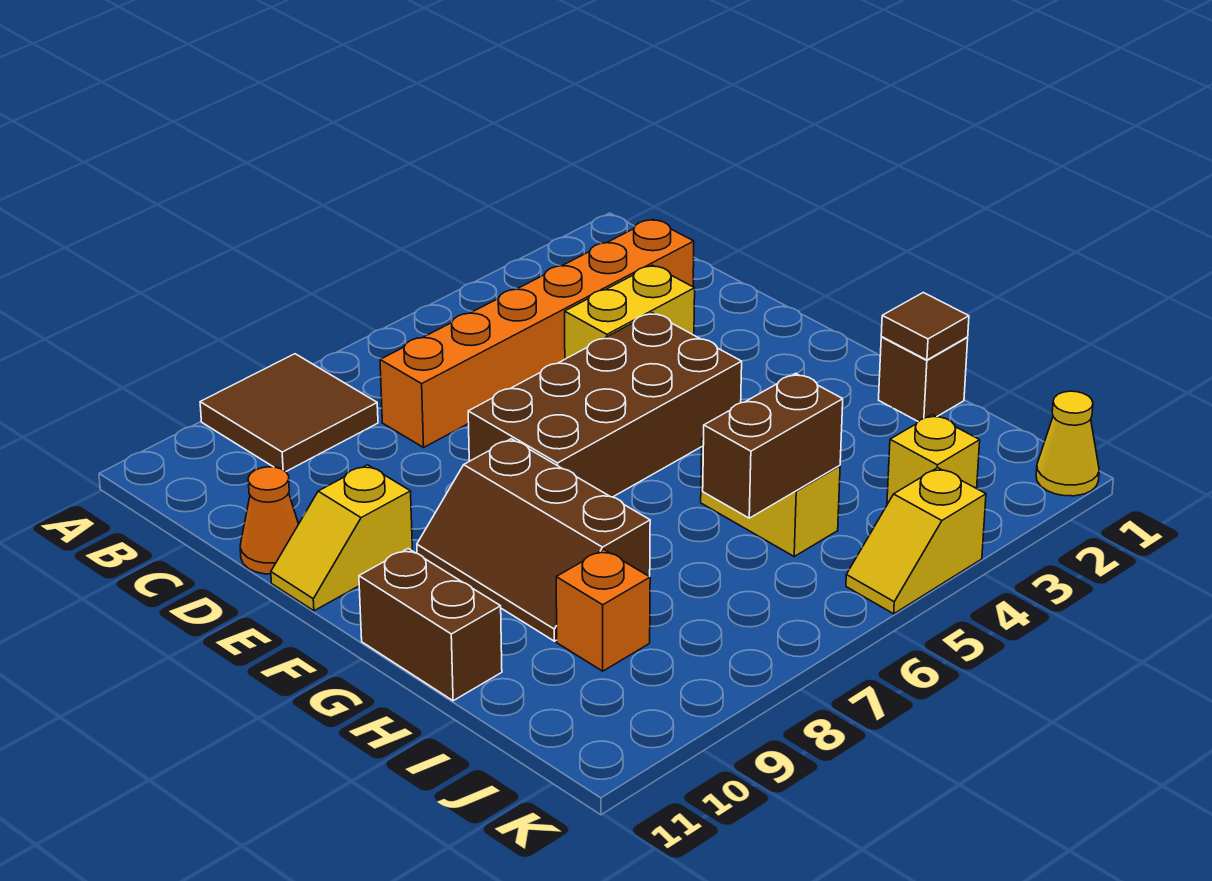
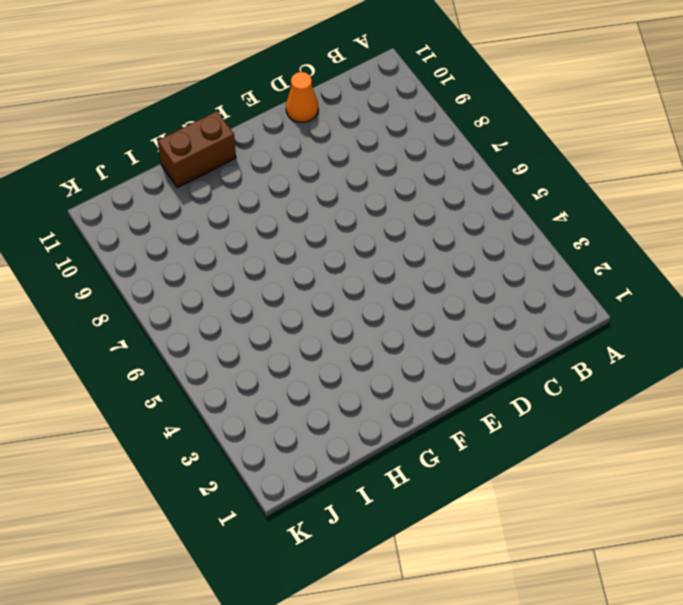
none -> brown tile A8:B9 level 1
none -> orange brick C2:C7 level 1
none -> yellow brick D3:D4 level 1

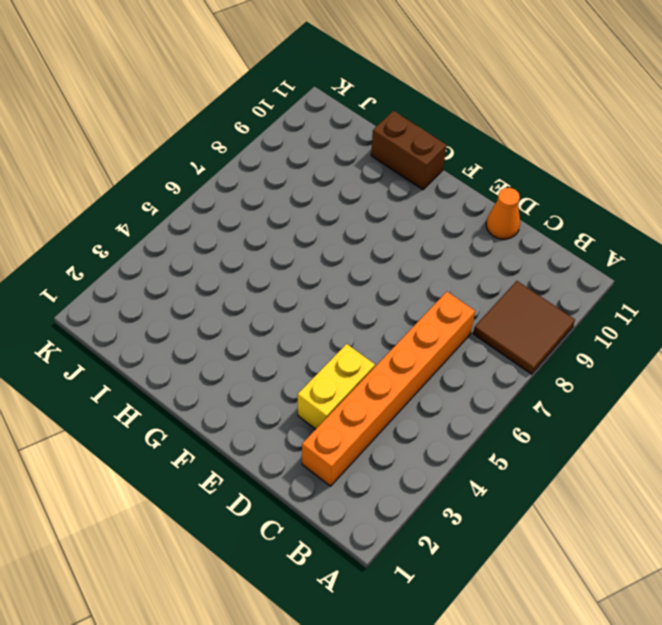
none -> brown brick E4:F7 level 1
none -> yellow slope E10:E11 level 1 top 10
none -> brown slope F8:H9 level 1 top 8

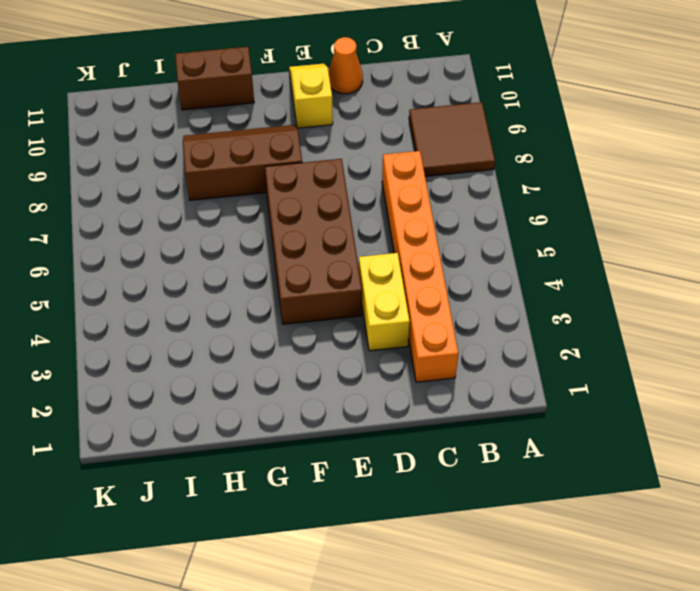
none -> brown brick H1 level 1
none -> yellow brick H5:I5 level 1
none -> orange brick I9 level 1

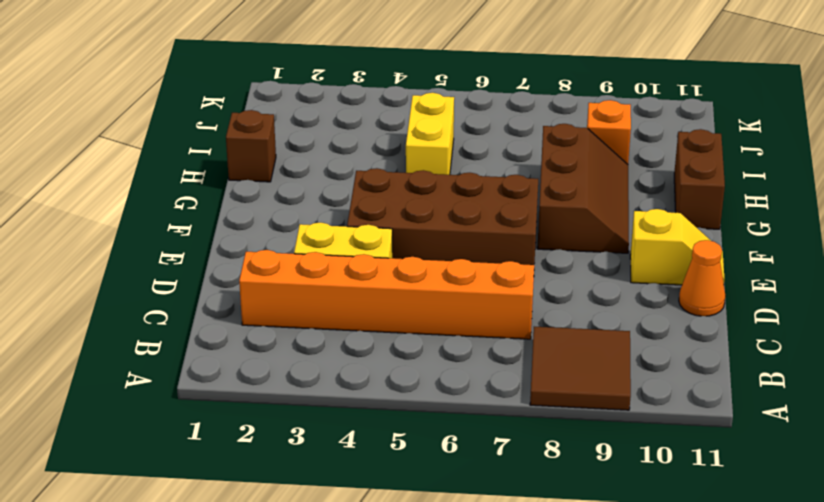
none -> yellow brick J3 level 1
none -> yellow cone K1 level 1
none -> yellow slope K4:K5 level 1 top 4

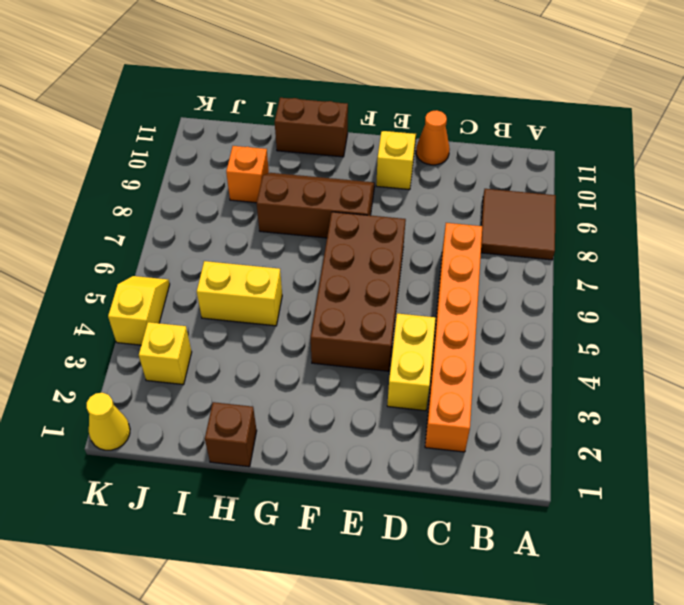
none -> brown tile H1 level 2
none -> brown brick I5:I6 level 2

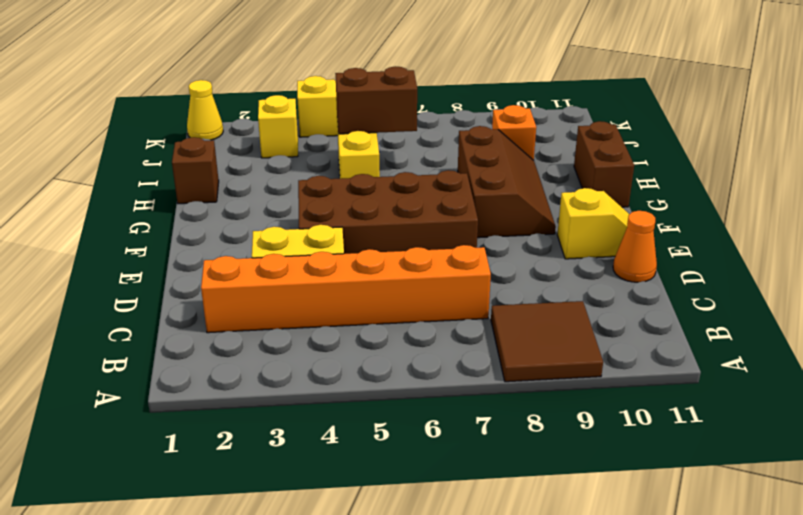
none -> brown tile H1 level 2

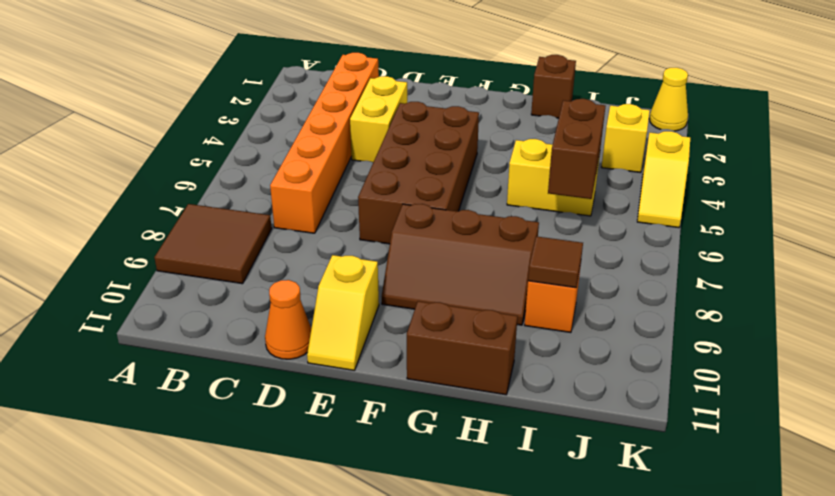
brown tile I9 level 2 -> brown tile H1 level 2

